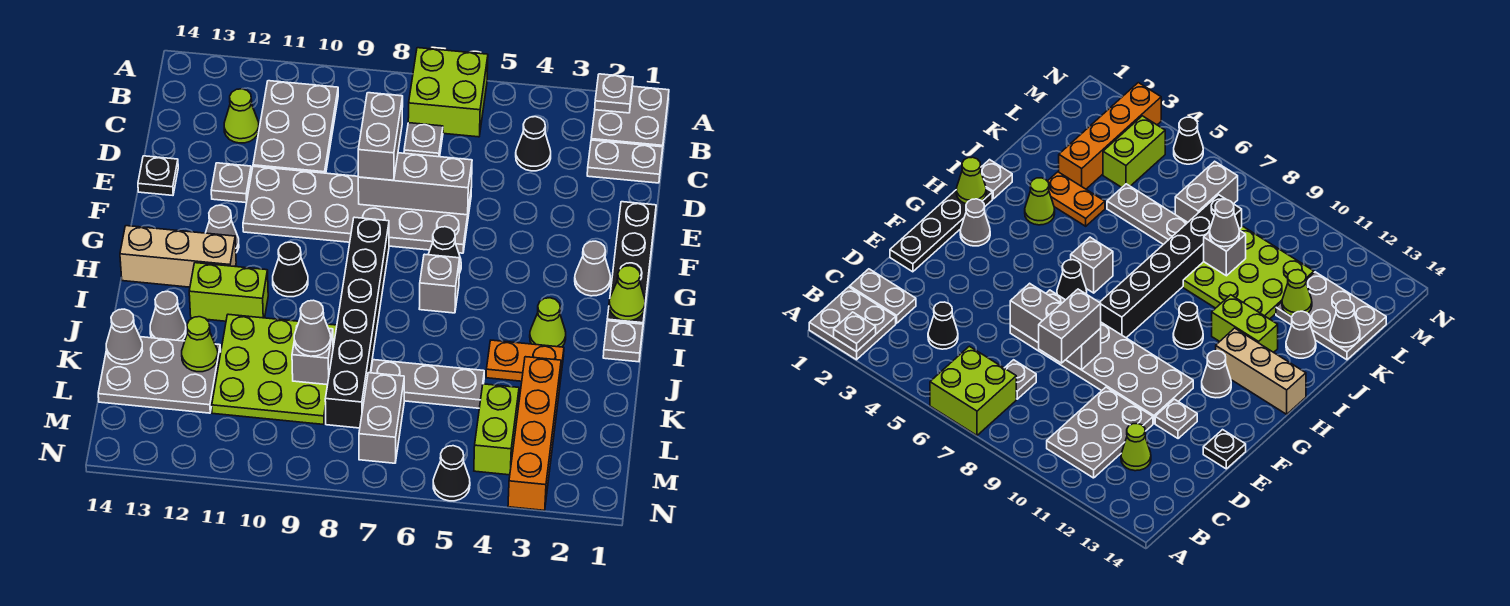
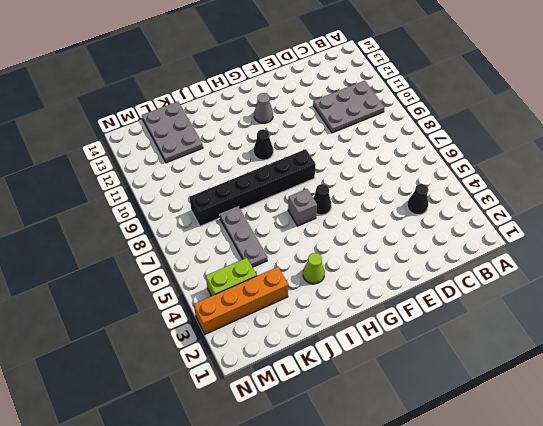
none -> grey plate A1:B2 level 1
none -> lime brick A6:B7 level 1
none -> grey plate C1:C2 level 1
none -> grey plate C7 level 1

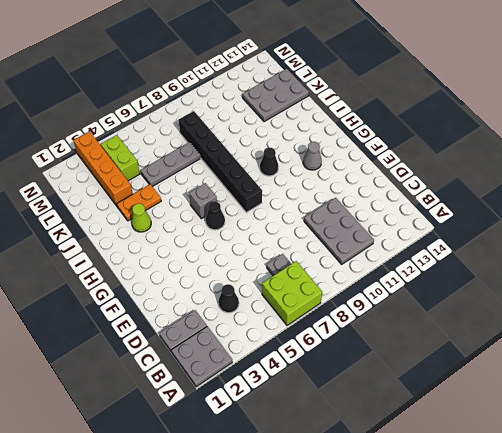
none -> lime cone C12 level 1
none -> black plate E1:H1 level 1
none -> grey plate E6:F11 level 1
none -> grey plate E12 level 1

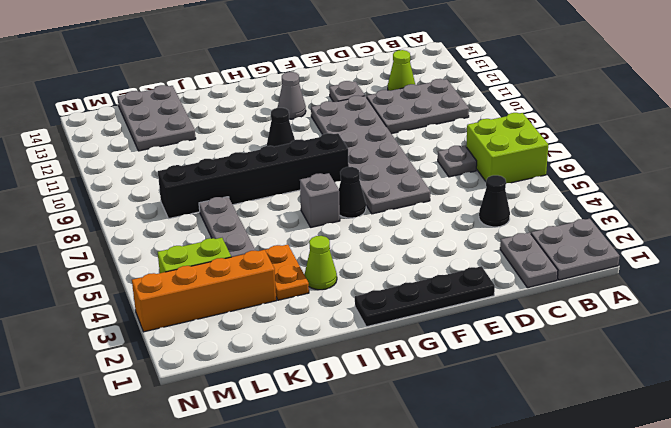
none -> black plate E14 level 1
none -> grey cone G2 level 1
none -> tan brick H12:H14 level 1
none -> grey plate I1 level 1

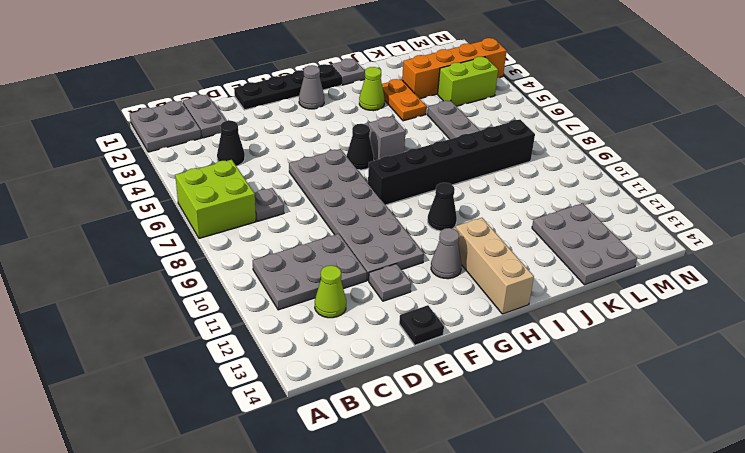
none -> lime brick I11:I12 level 1
none -> lime plate J9:L11 level 1
none -> grey cone J13 level 1
none -> grey brick L7:M7 level 1

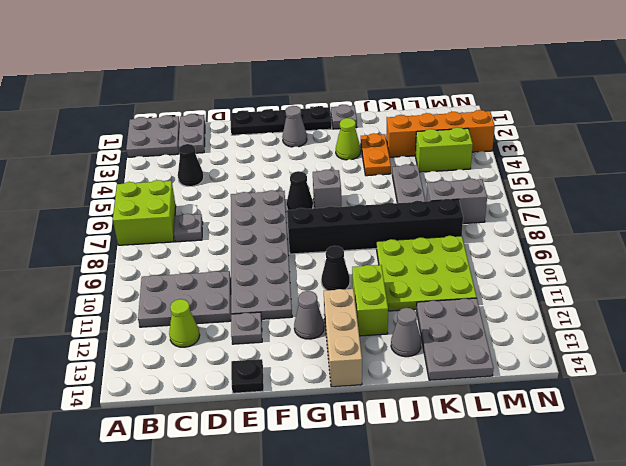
none -> black cone N5 level 1
none -> grey plate A2 level 2
none -> grey brick E6:E8 level 2
none -> lime cone H1 level 2

